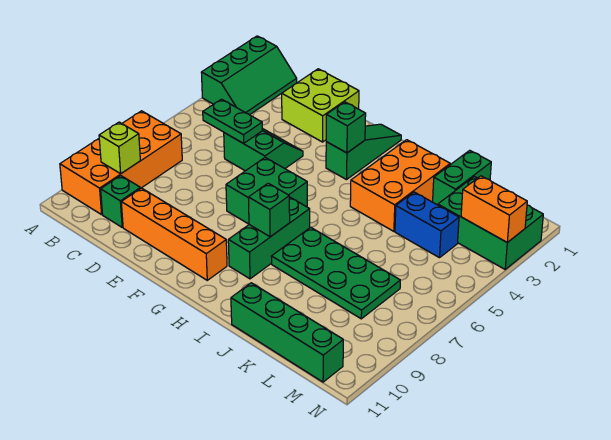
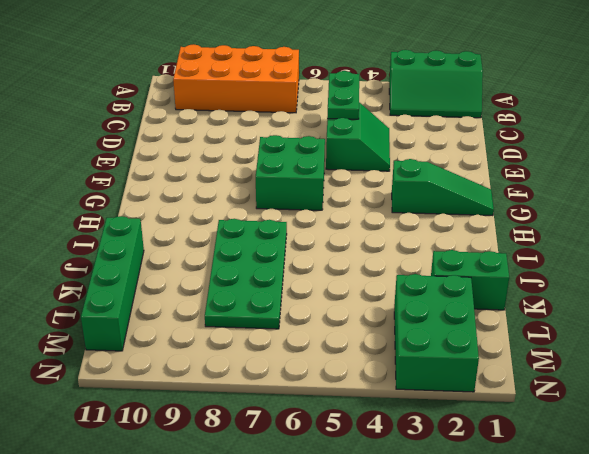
none -> green brick C10 level 1
none -> lime brick D1:E2 level 1
none -> orange brick D10:G10 level 1

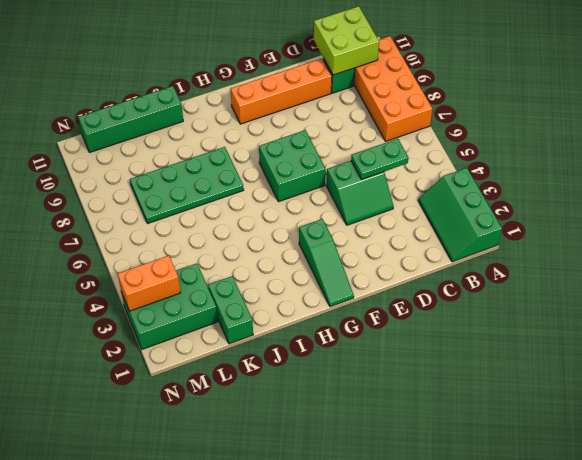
lime brick B10:C11 level 2 -> lime brick D1:E2 level 1
none -> green brick H7:H9 level 1
none -> orange brick I2:J4 level 1
none -> blue brick K4:L4 level 1

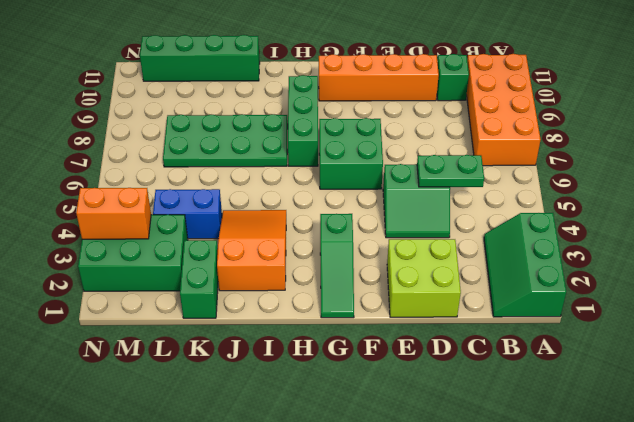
orange slope I2:J4 level 1 top 2 -> orange brick I2:J4 level 1
none -> lime brick B9 level 2
none -> green brick G3 level 2
none -> green brick H8 level 2

